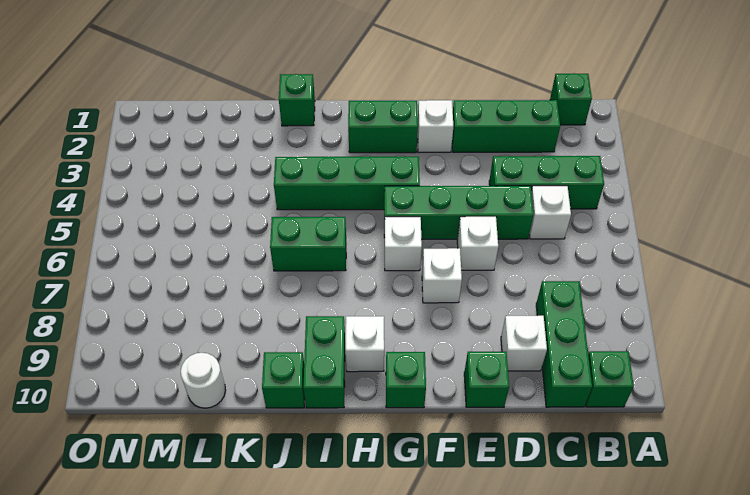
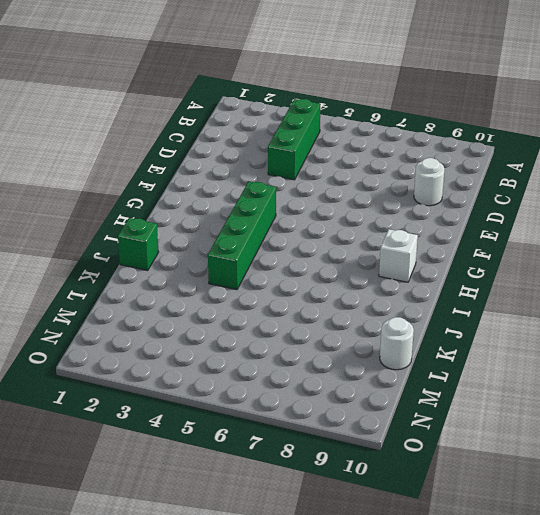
white round brick D9 level 1 -> white brick D9 level 1
none -> green brick B1 level 1
none -> green brick B10 level 1
none -> green brick C2:E2 level 1

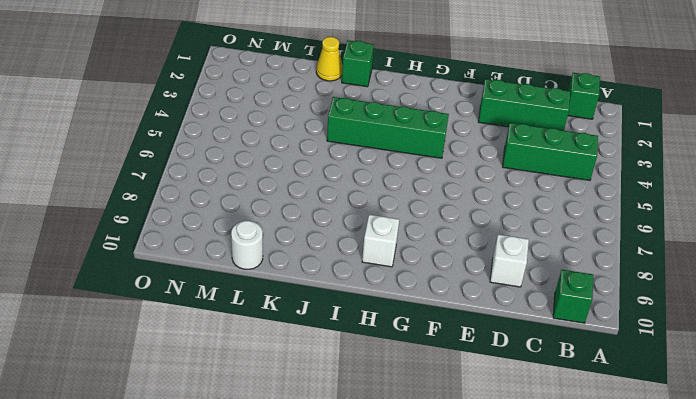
yellow cone K1 level 1 -> none
none -> white brick C5 level 1
none -> green brick C8:C10 level 1
none -> green brick D5:G5 level 1

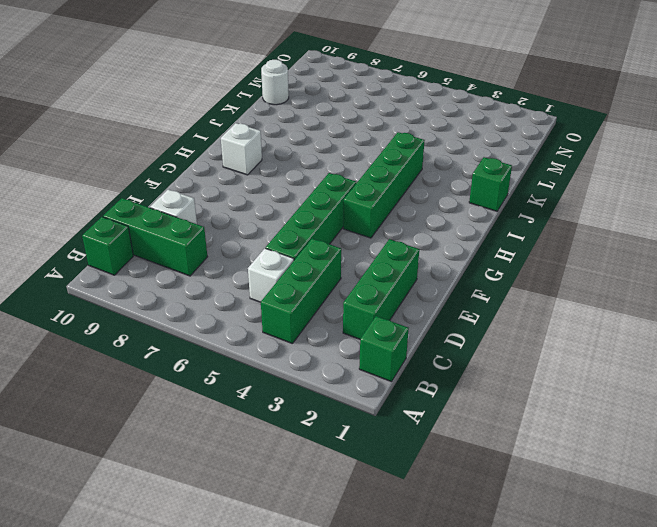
none -> white brick E6 level 1
none -> green brick E10 level 1
none -> white brick F2 level 1

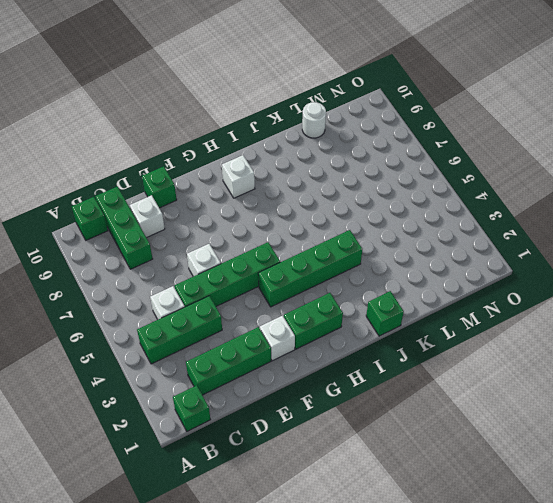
none -> white brick F7 level 1
none -> white brick G6 level 1
none -> green brick G10 level 1

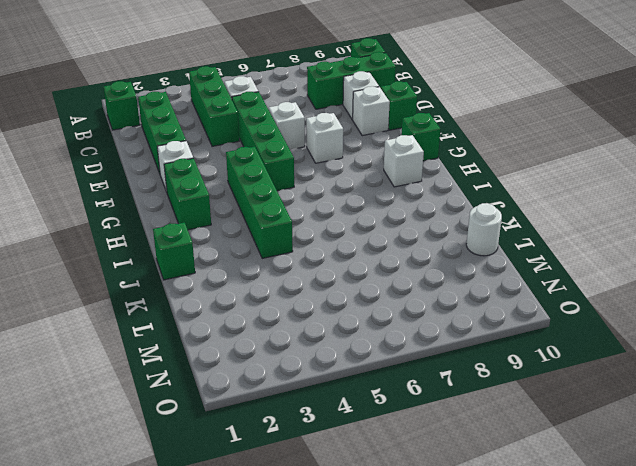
white brick E9 level 1 -> white brick G6 level 1
none -> green brick I6:J6 level 1
none -> green brick I9:I10 level 1
none -> green brick J10 level 1

